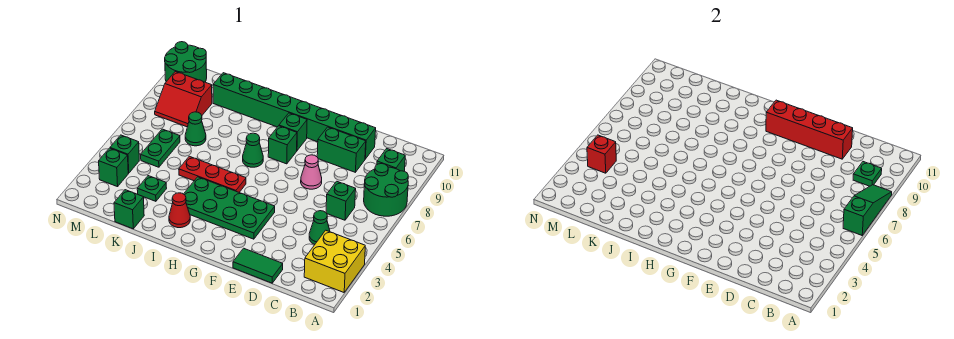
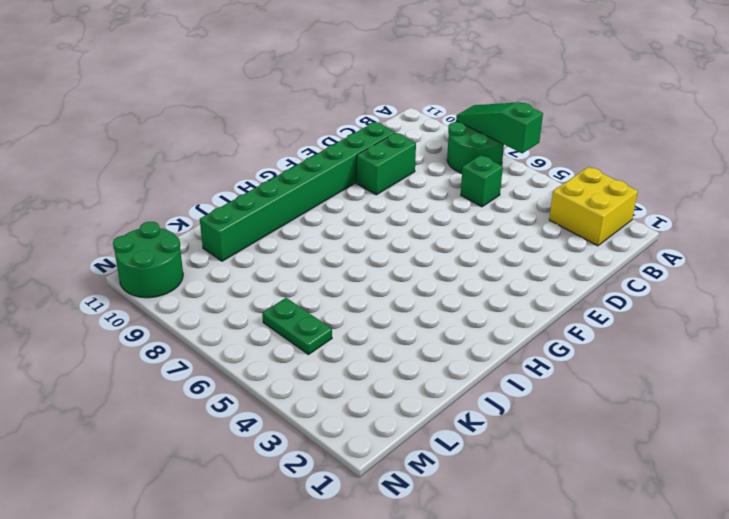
none -> green brick B9 level 1
none -> green cone C4 level 1
none -> green tile D1:E1 level 1

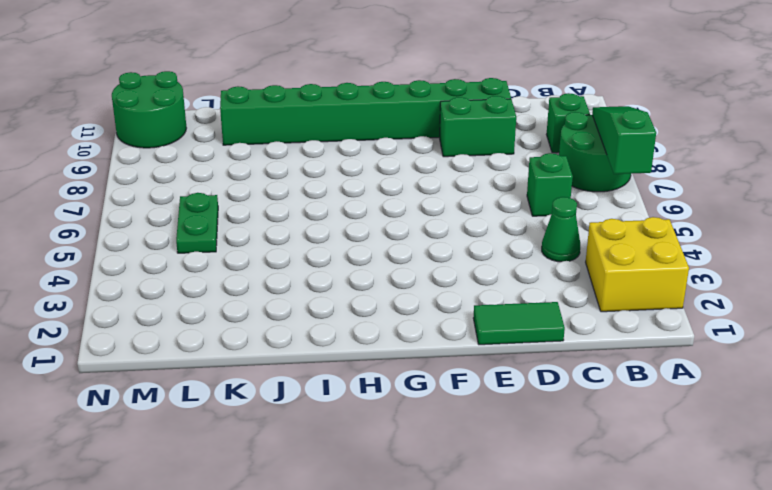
none -> pink cone E7 level 1
none -> green plate F3:I4 level 1
none -> green brick G8 level 1

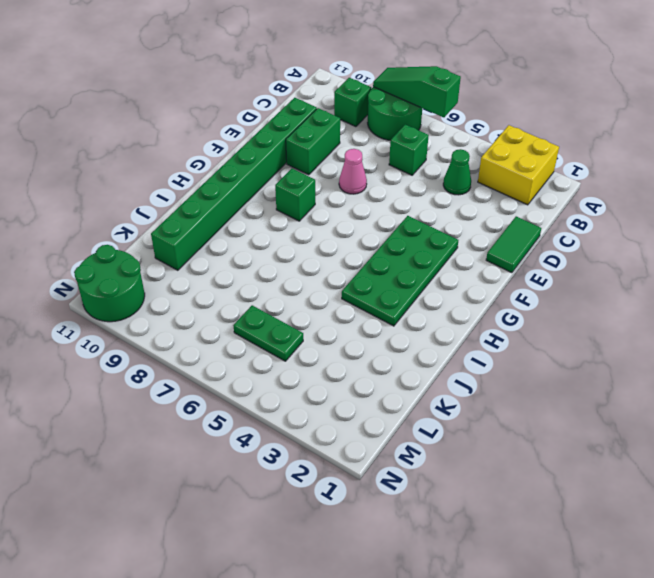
none -> green brick G9 level 1
none -> red plate H5:J5 level 1
none -> green cone H7 level 1

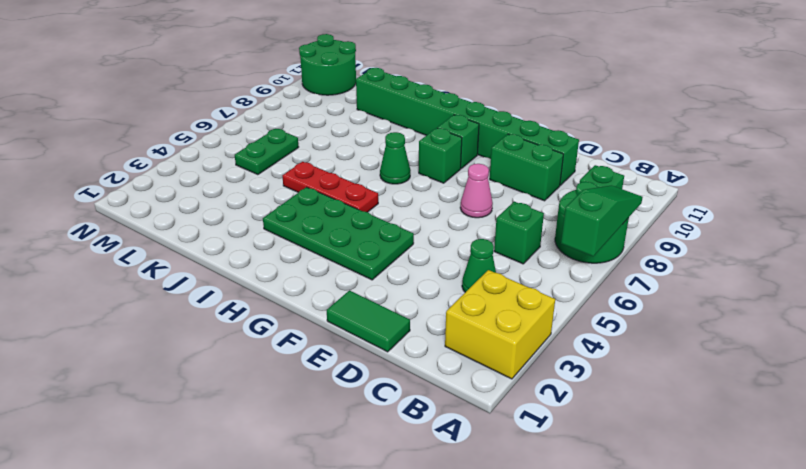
none -> red cone I2 level 1
none -> green brick K1 level 1
none -> green plate K3 level 1

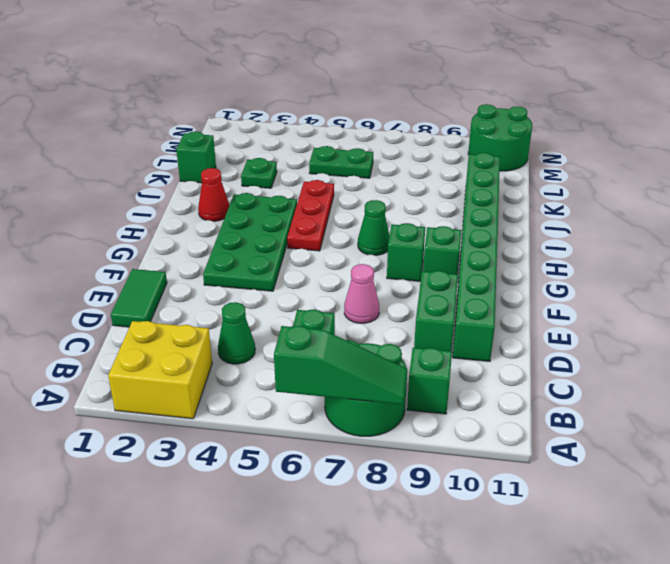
none -> green cone K7 level 1
none -> red slope L8:M9 level 1 top 9
none -> green brick M3 level 1

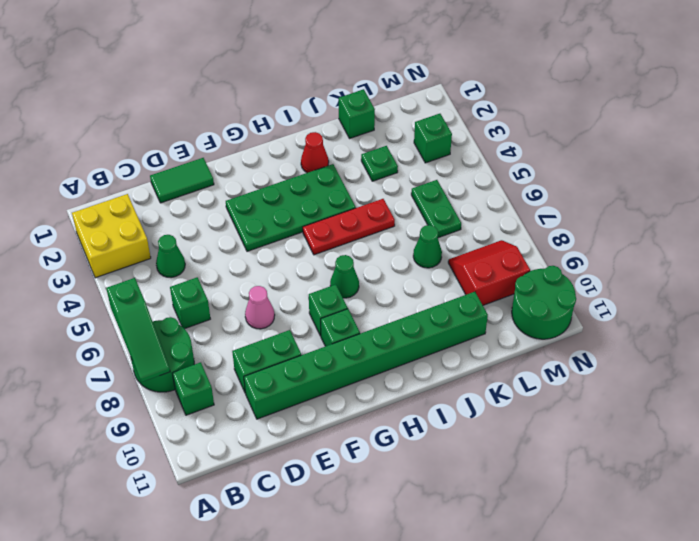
none -> green brick M4 level 1
none -> green plate B9 level 2
none -> red brick D10:G10 level 2

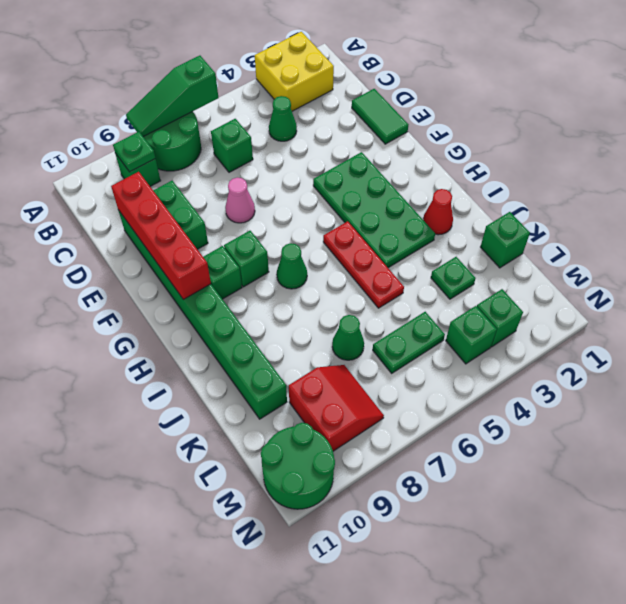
none -> red brick M4 level 2

